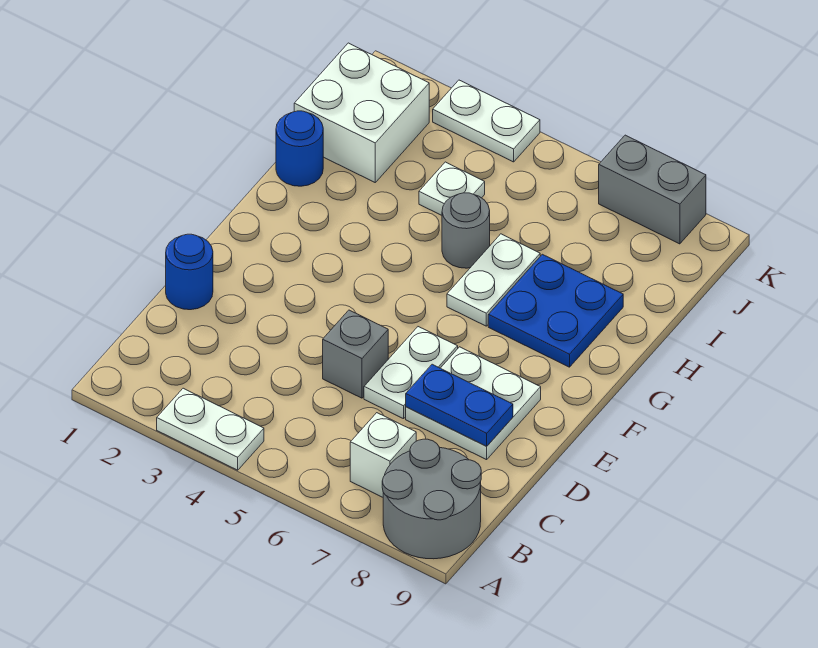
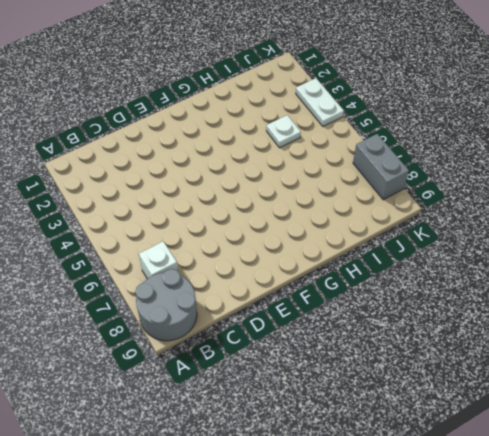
none -> white plate A3:A4 level 1
none -> blue round brick D1 level 1
none -> grey brick D5 level 1

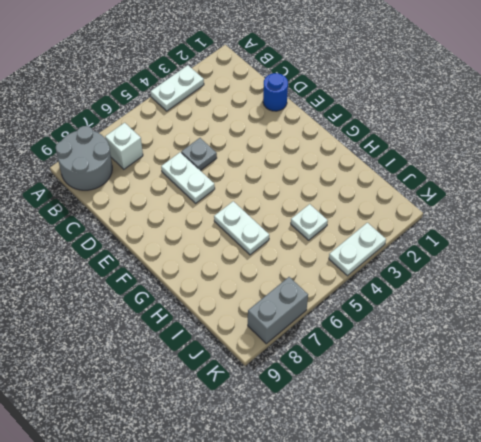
grey plate D5 level 1 -> grey brick D5 level 1
none -> white plate D7:E8 level 1
none -> blue plate G7:H8 level 1
none -> blue round brick H1 level 1

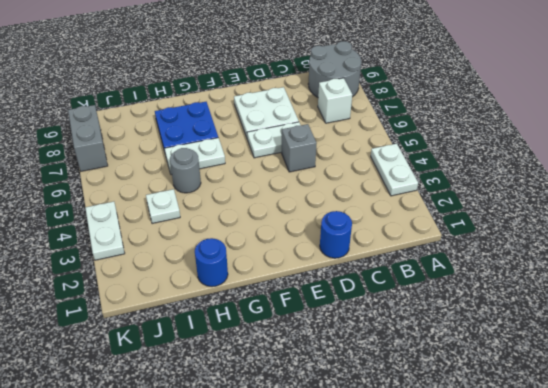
none -> white brick I1:J2 level 1
none -> blue plate D7:D8 level 2

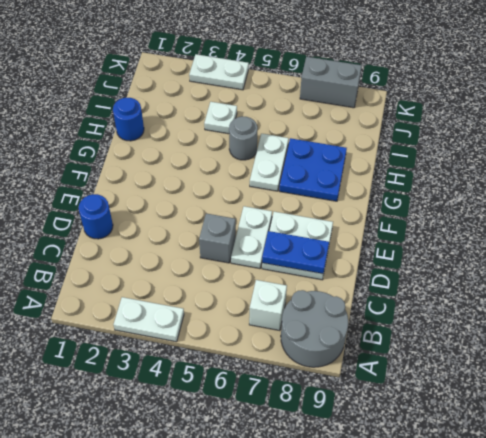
none -> white brick I1:J2 level 1

